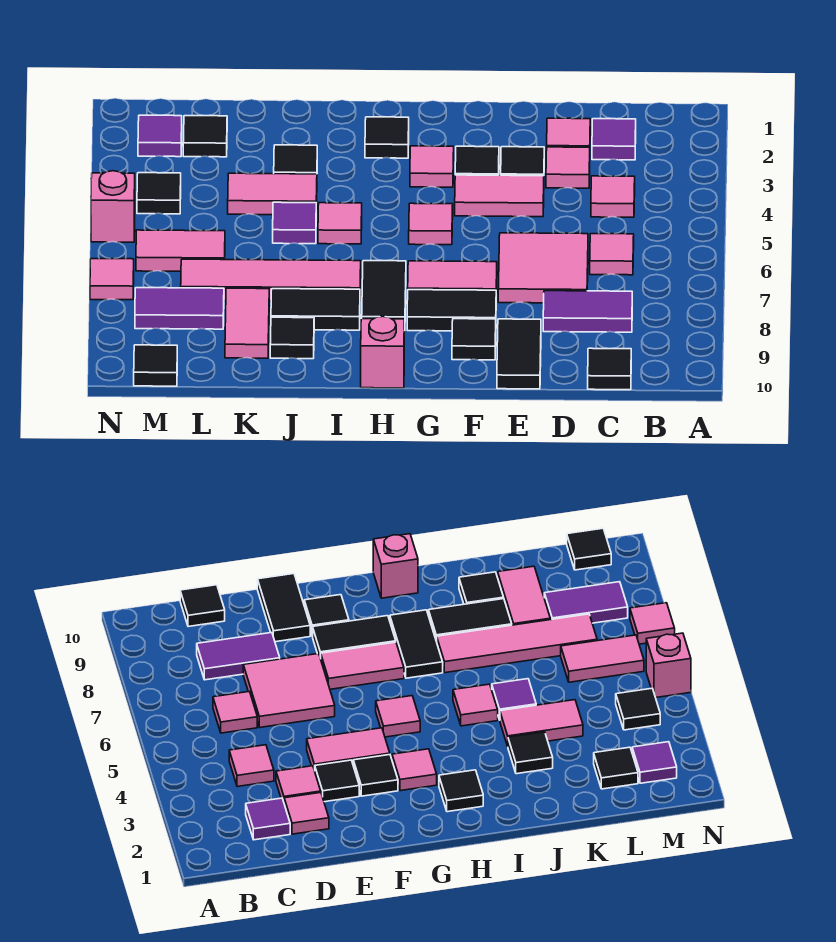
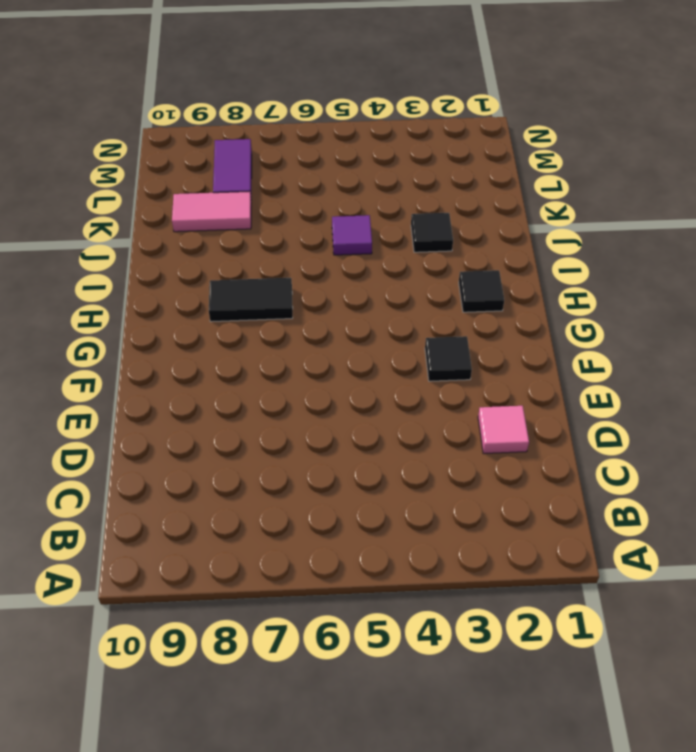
none -> purple tile C2 level 1
none -> pink tile C4 level 1
none -> pink tile C6 level 1
none -> purple tile C8:D8 level 1

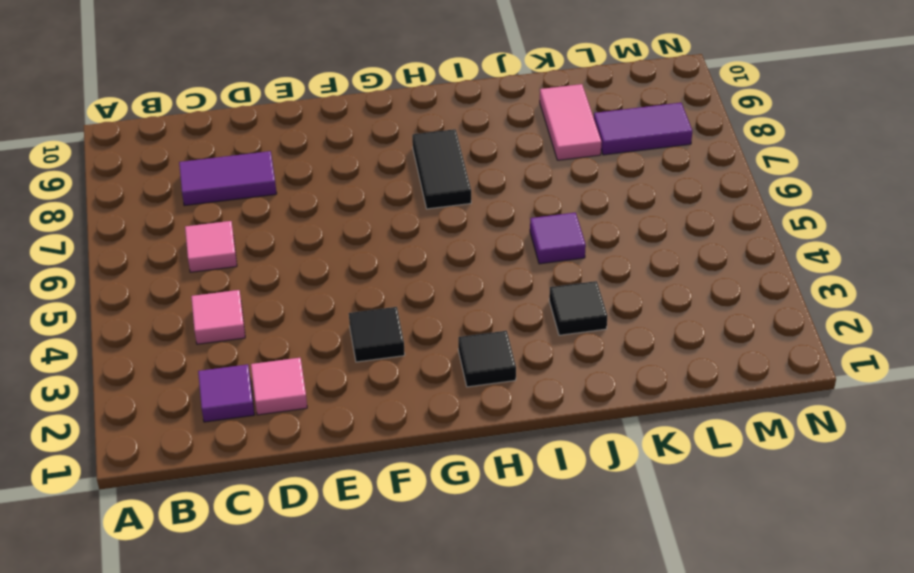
none -> black tile C10 level 1
none -> pink tile D3 level 1
none -> pink tile D6:E7 level 1
none -> black tile E3 level 1

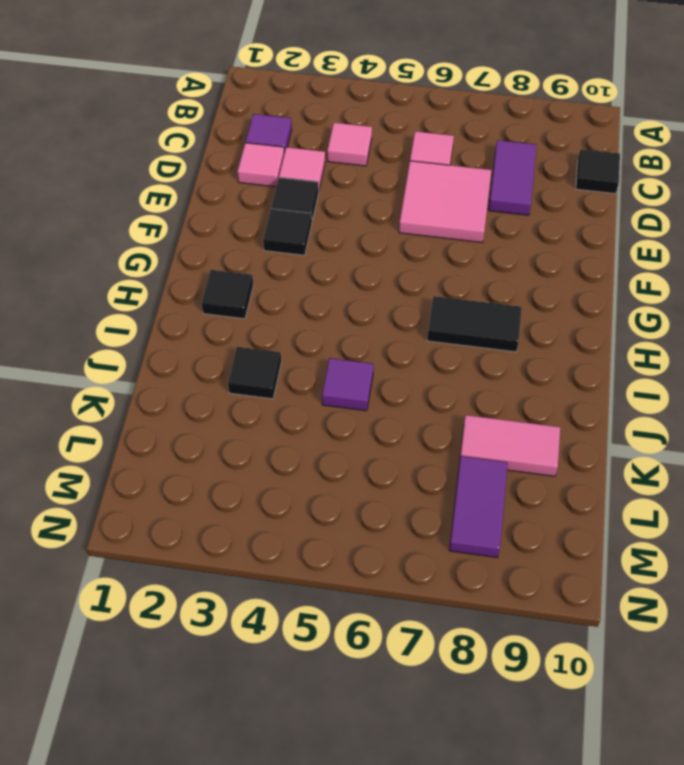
none -> pink tile E4:F4 level 1
none -> black tile E9:E10 level 1
none -> pink tile F7:G7 level 1
none -> black tile F8:G8 level 1

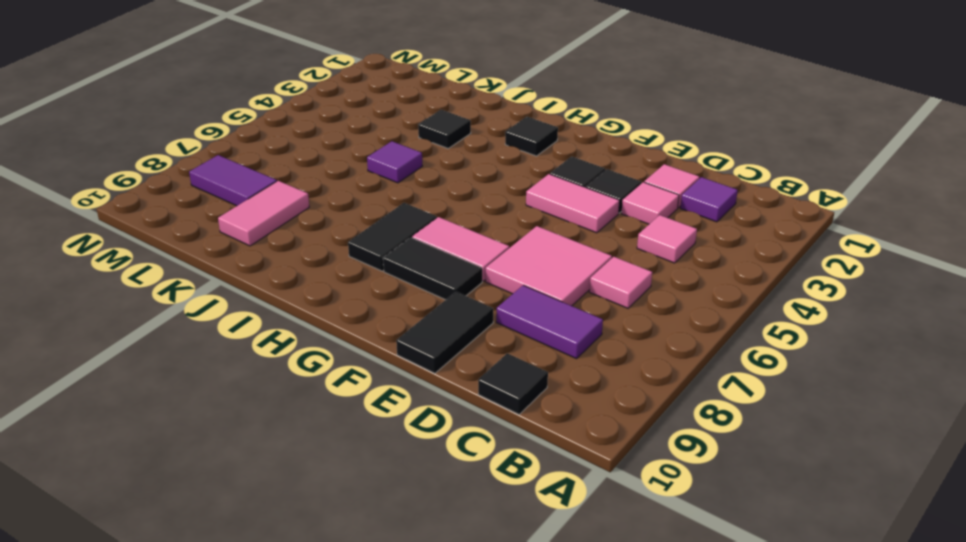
none -> black tile F9 level 1
none -> pink tile G3 level 1
none -> pink tile G5 level 1
none -> pink brick H10 level 1

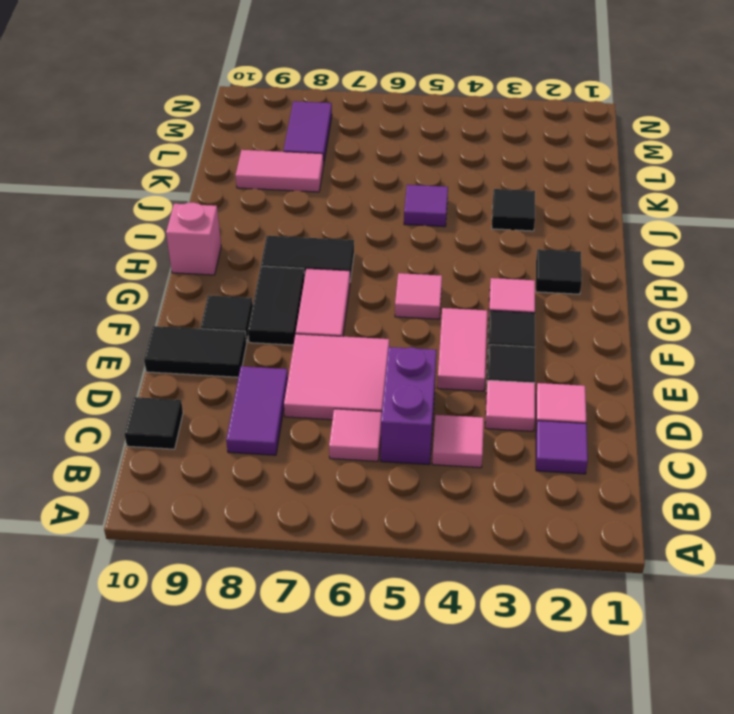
purple brick C5:D5 level 1 -> none
none -> pink tile I5 level 1
none -> pink tile I7:L7 level 1
none -> black tile I8:J8 level 1
none -> pink tile J4:K4 level 1

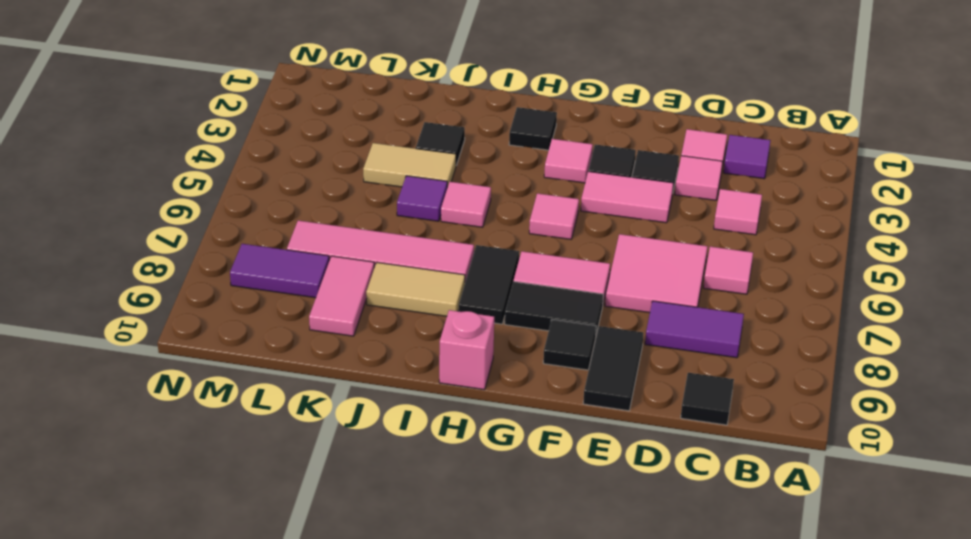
tan tile I8:J8 level 1 -> black tile I8:J8 level 1
tan tile J4:K4 level 1 -> pink tile J4:K4 level 1
none -> black tile J9 level 1
none -> black tile L2 level 1
none -> pink tile L6:M6 level 1
none -> purple tile M2 level 1

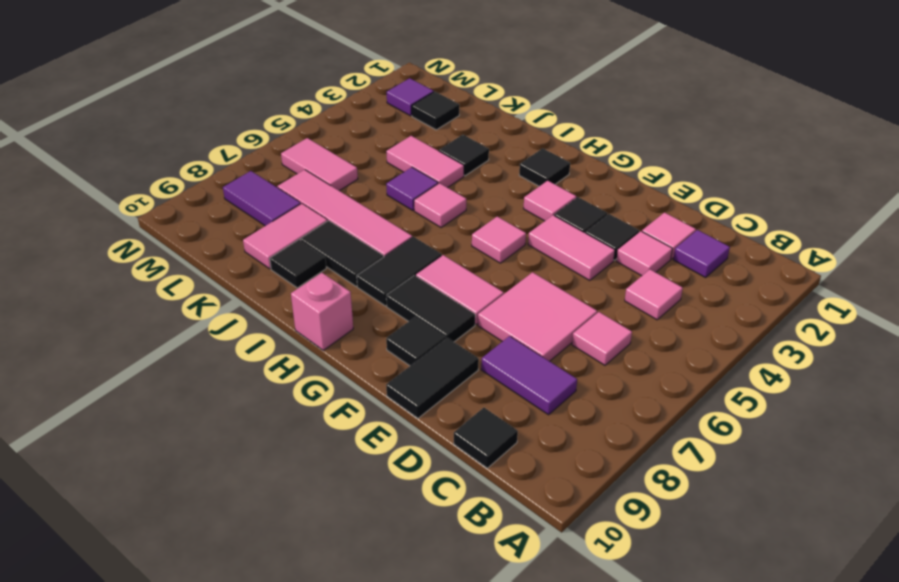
none -> black tile M4 level 1
none -> black tile M10 level 1
none -> pink brick N5 level 1
none -> pink tile N7 level 1

